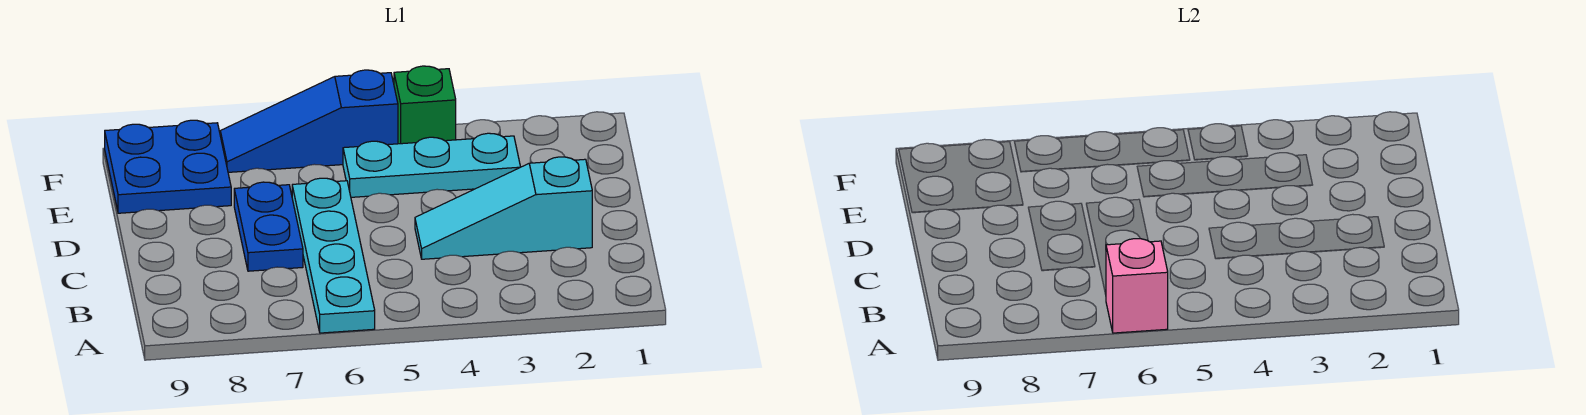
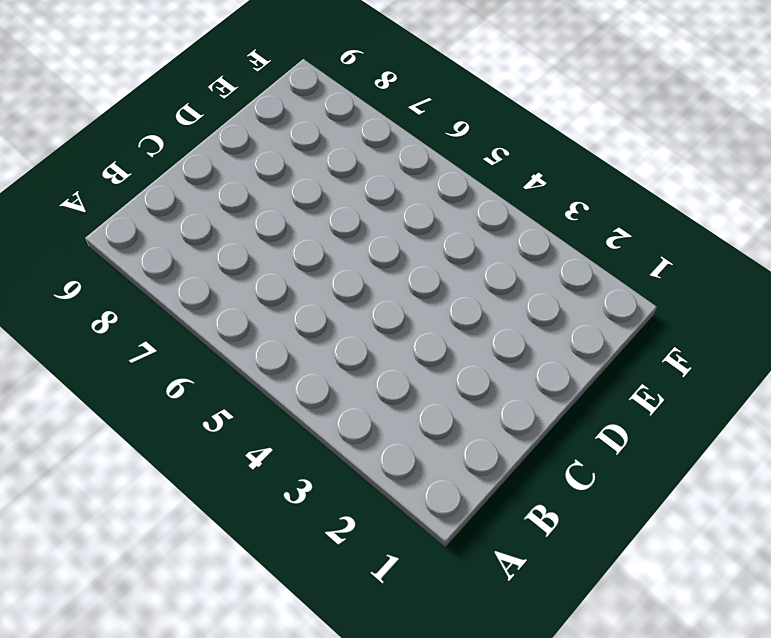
none -> cyan plate A6:D6 level 1
none -> cyan slope C2:C4 level 1 top 2

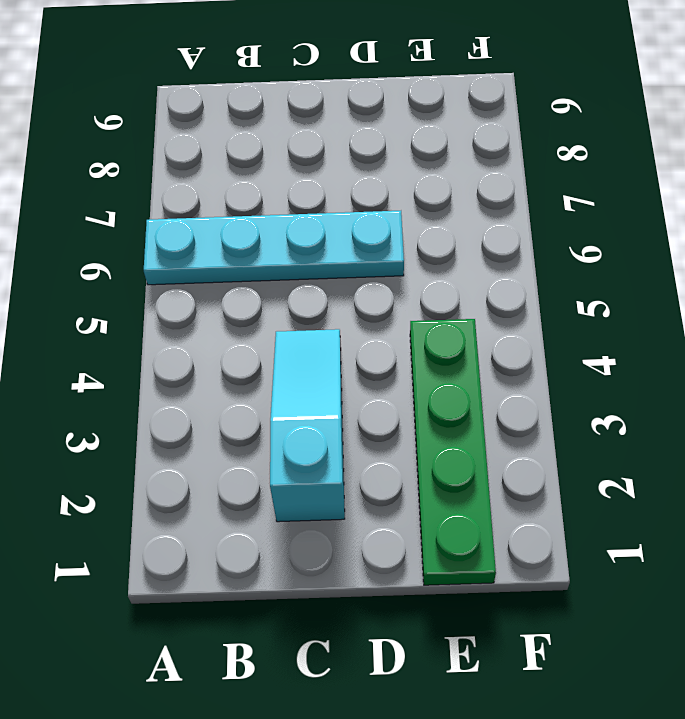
green plate E1:E4 level 1 -> cyan plate E3:E5 level 1
none -> blue plate C7:D7 level 1
none -> blue plate E8:F9 level 1

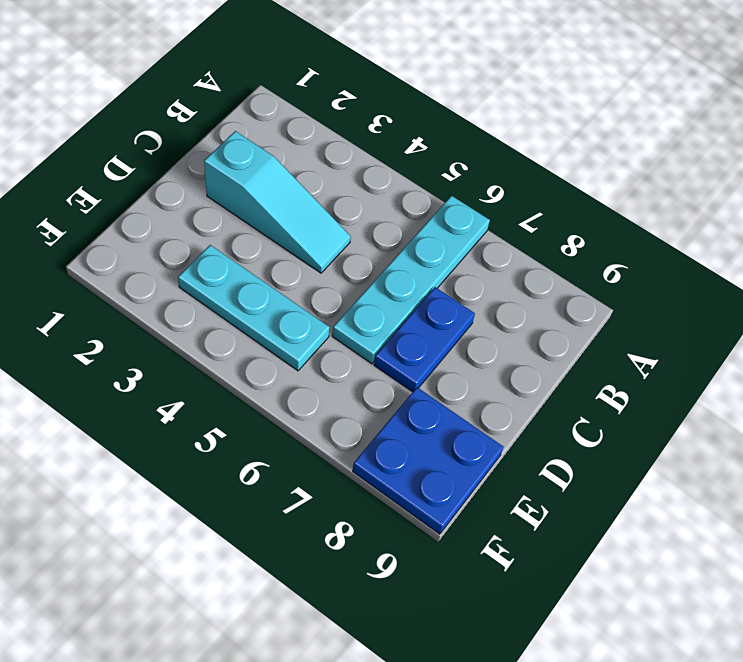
none -> green brick F4 level 1
none -> blue slope F5:F7 level 1 top 5

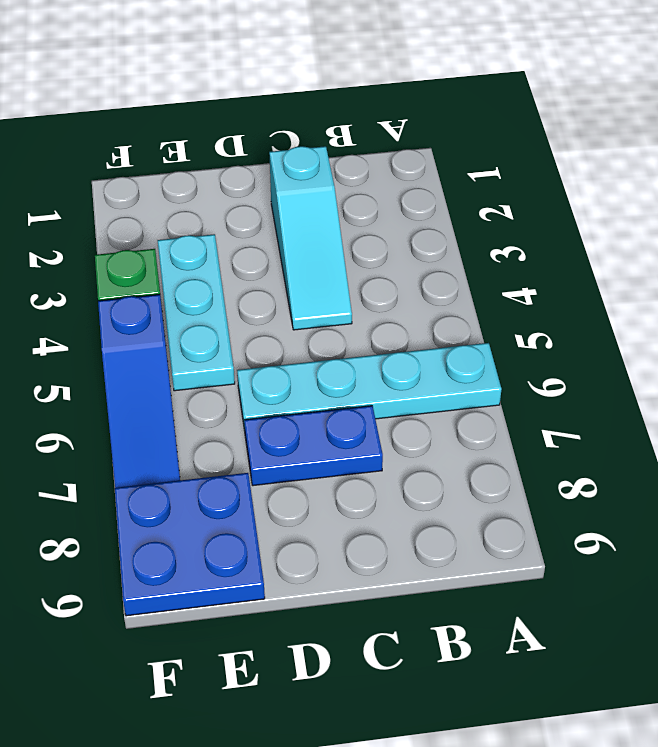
none -> pink brick A6 level 2

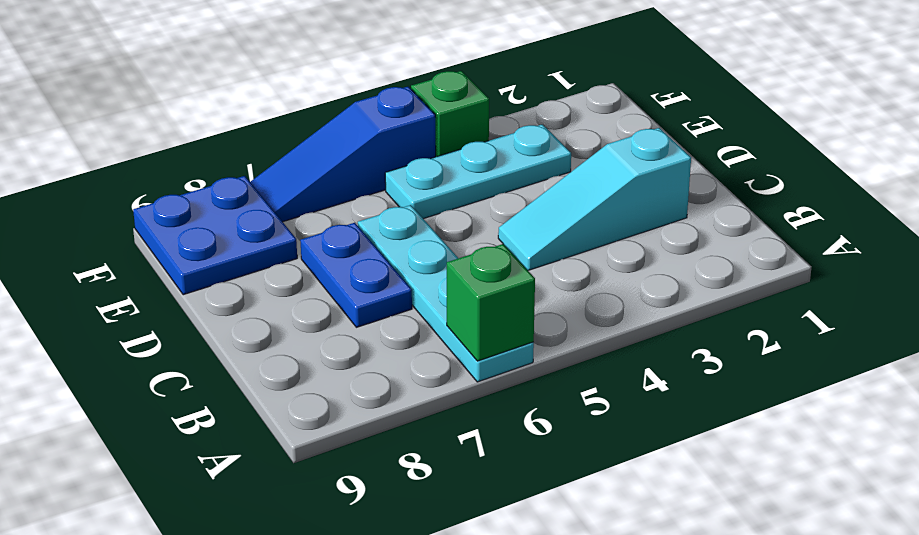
green brick A6 level 2 -> pink brick A6 level 2

